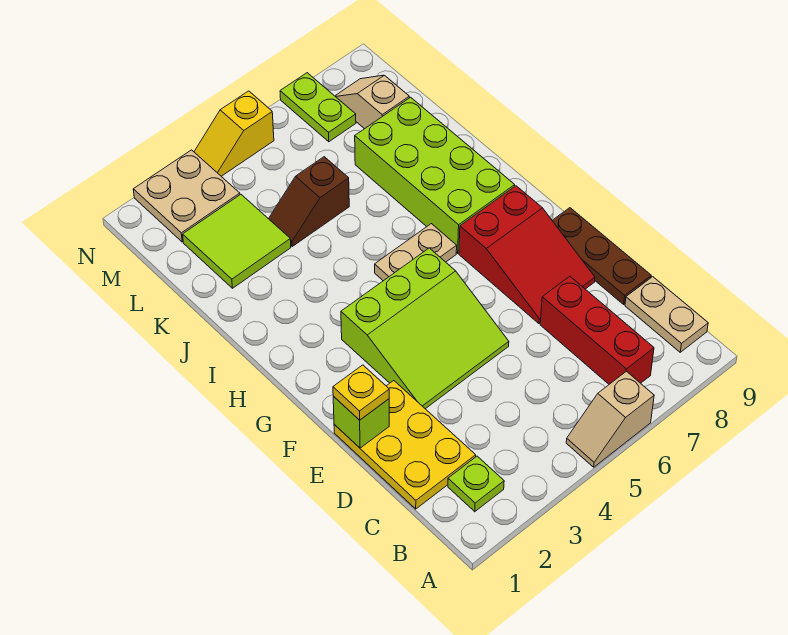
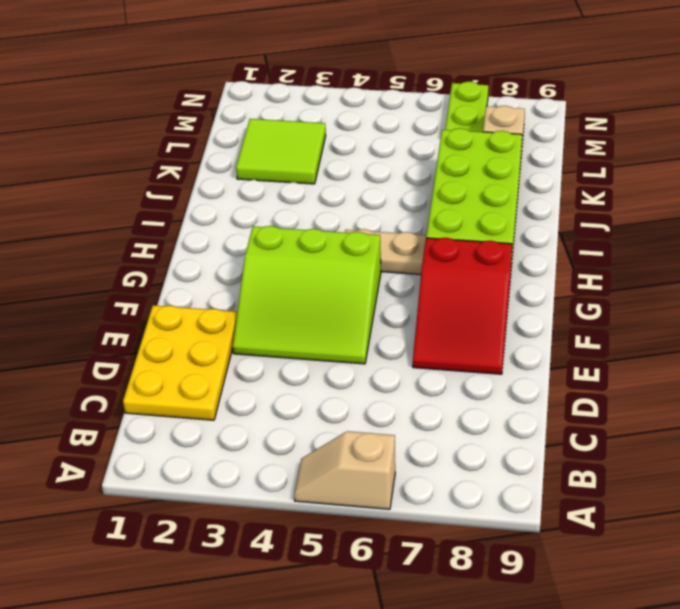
none -> lime plate B2 level 1
none -> red brick B7:D7 level 1
none -> tan plate B9:C9 level 1

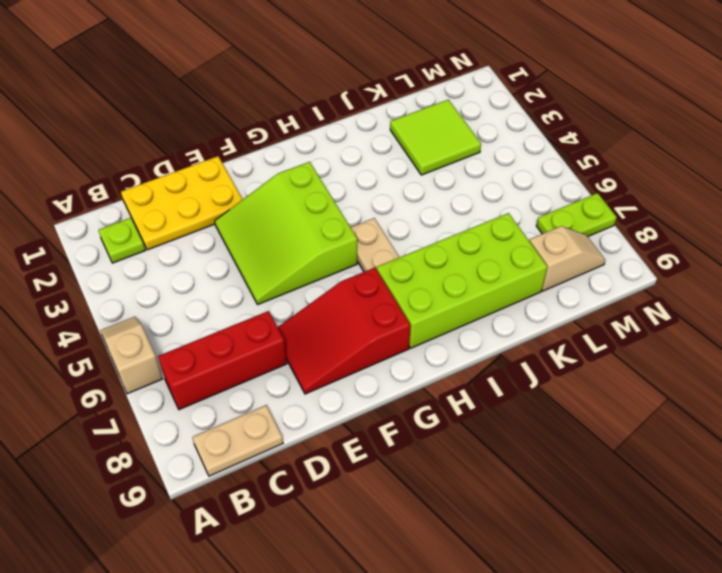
none -> brown plate D9:F9 level 1
none -> brown slope K4:K5 level 1 top 5
none -> tan plate M2:N3 level 1

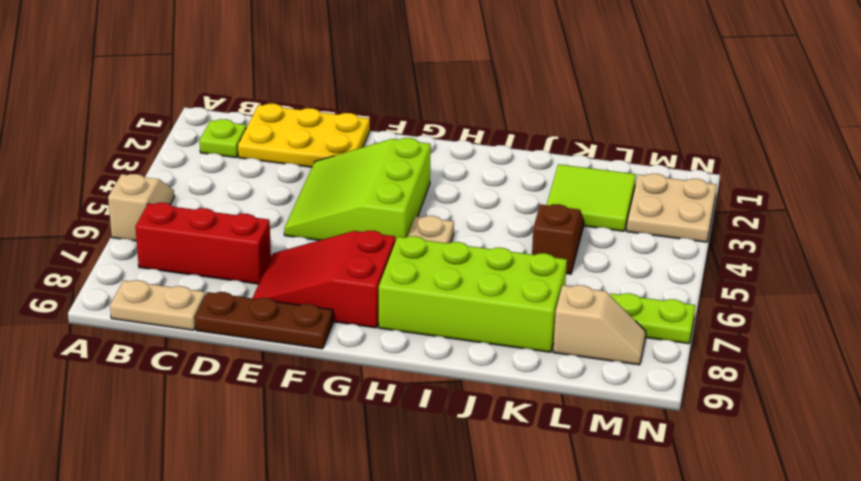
none -> yellow slope N4:N5 level 1 top 5
none -> lime brick E1 level 2
none -> yellow plate E1 level 3

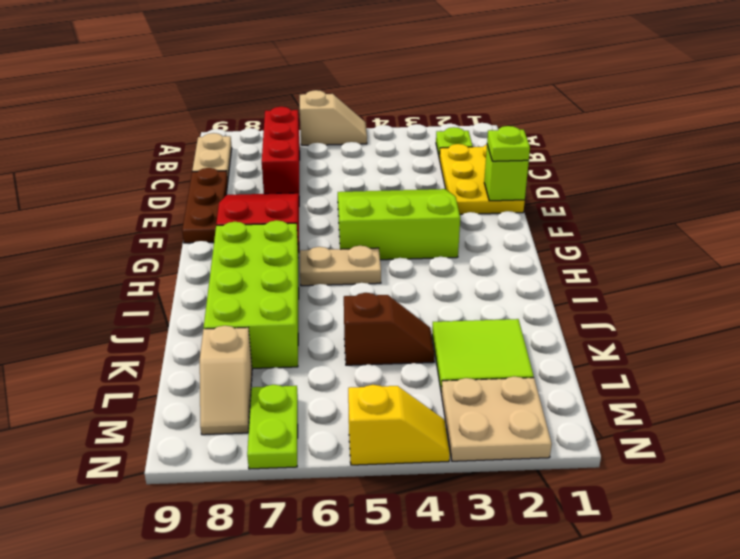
lime plate E1 level 3 -> yellow plate E1 level 3

